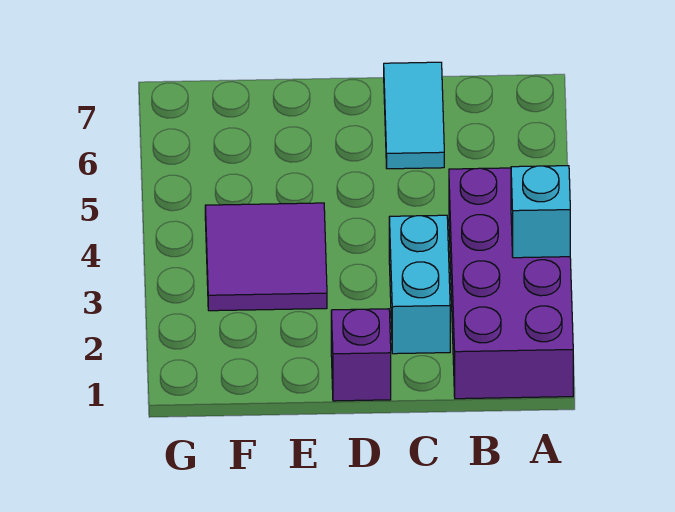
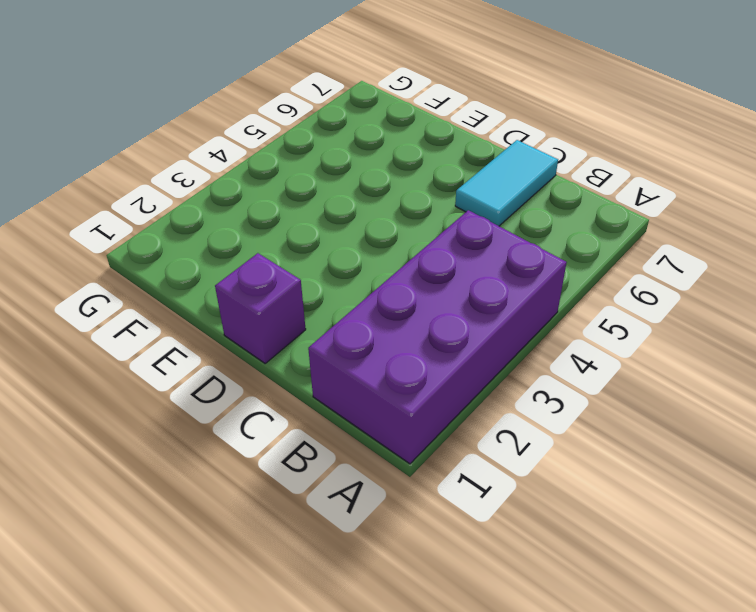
none -> cyan brick C2:C3 level 1
none -> purple tile E3:F4 level 1

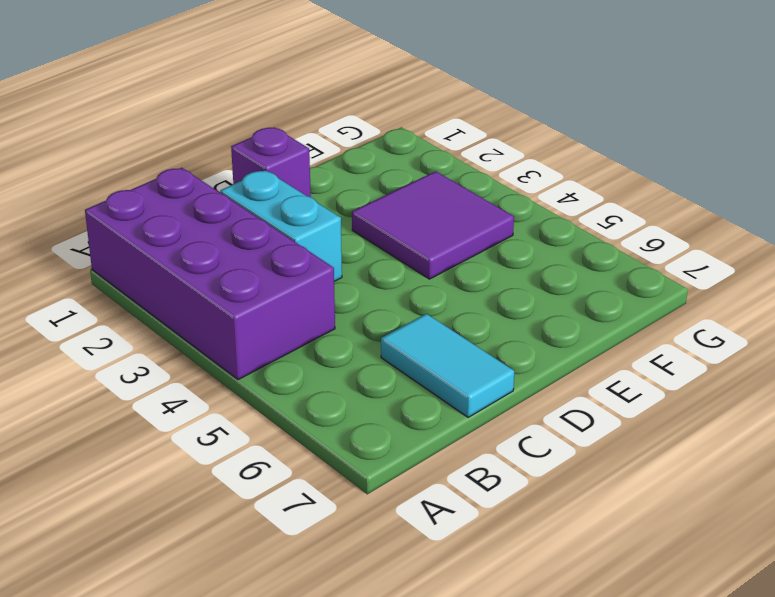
none -> cyan brick A3 level 2

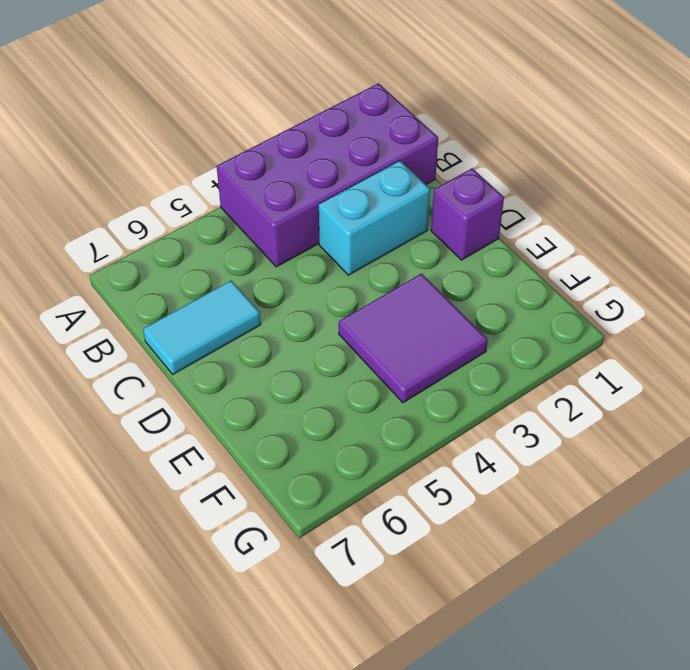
none -> cyan brick A3 level 2

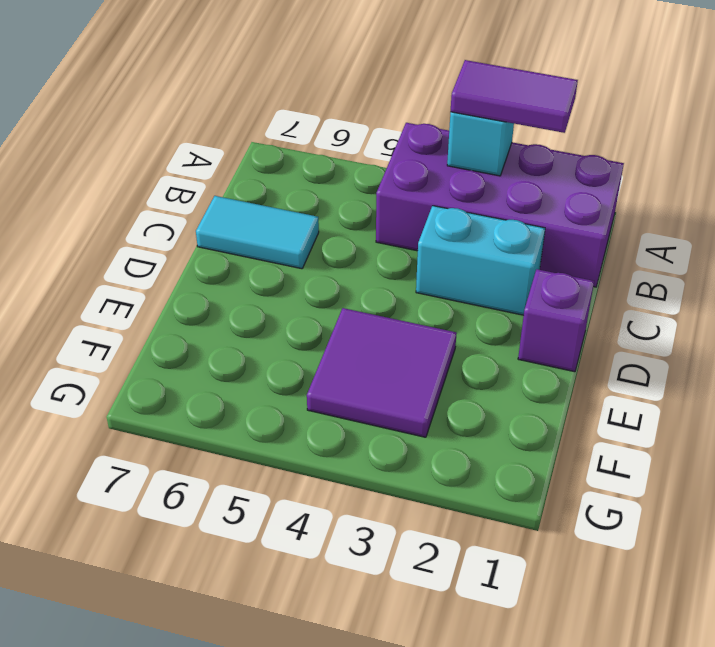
purple tile A2:A3 level 3 -> none

